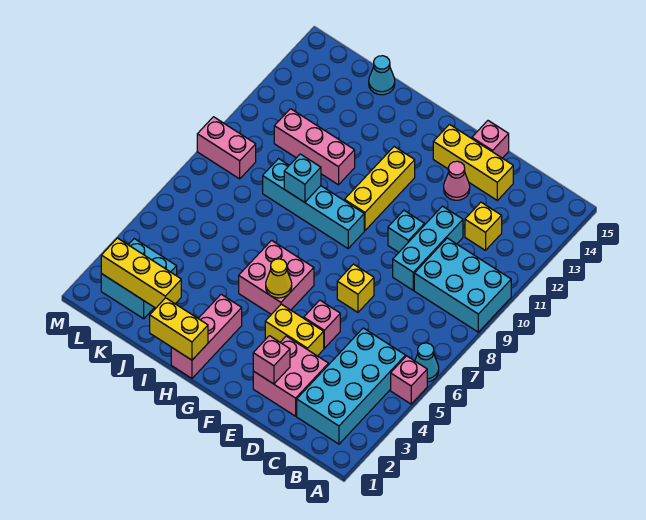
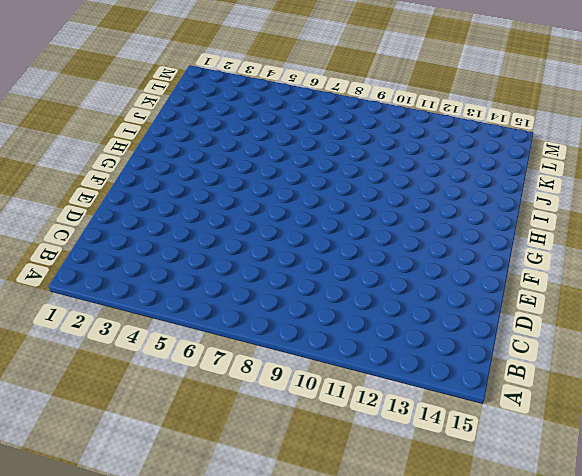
none -> pink brick A5 level 1
none -> cyan cone A6 level 1
none -> cyan brick A9:C10 level 1

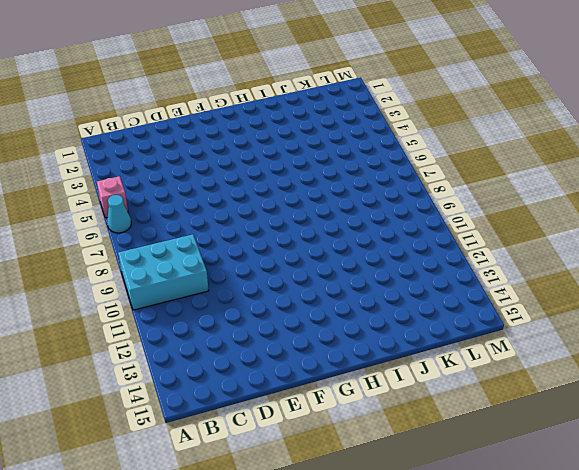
none -> cyan brick B2:C5 level 1
none -> yellow brick C12 level 1
none -> pink brick D2:E3 level 1

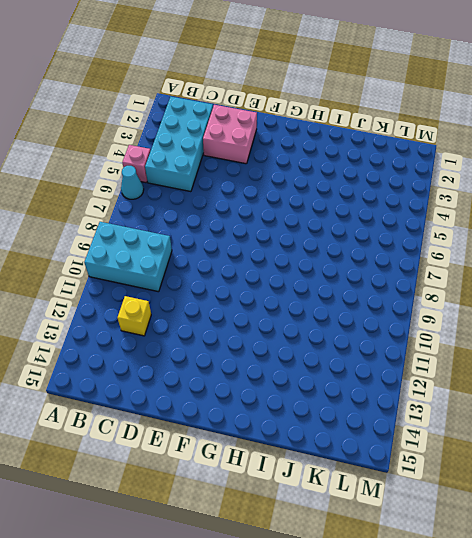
none -> cyan brick D9:D11 level 1
none -> yellow brick D14:F14 level 1
none -> yellow brick E4:F4 level 1

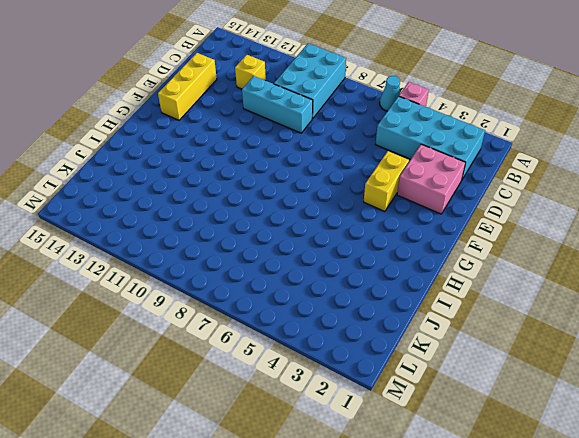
none -> pink brick E5 level 1
none -> yellow brick E7 level 1
none -> cyan brick E10 level 1

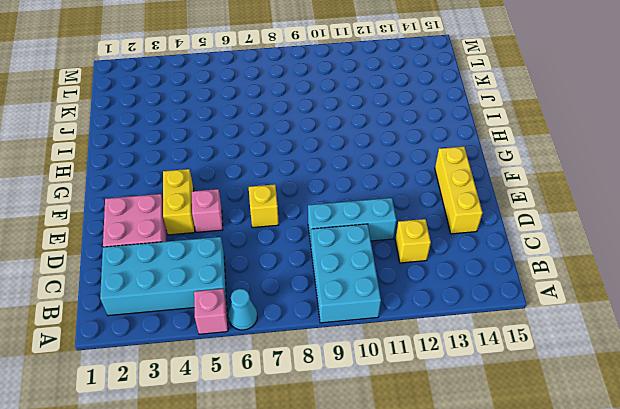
none -> cyan brick E10 level 1
none -> pink cone E13 level 1
none -> pink brick E15 level 1

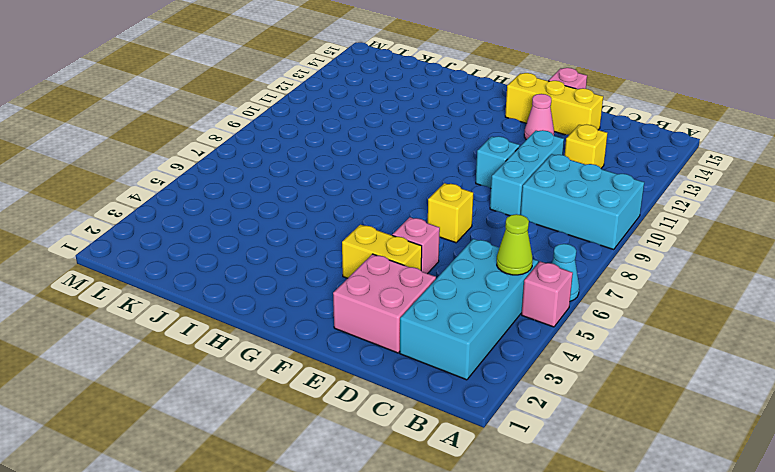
lime cone B5 level 2 -> none
none -> pink brick G5:H6 level 1
none -> cyan brick G9:J9 level 1
none -> yellow brick G10:G12 level 1

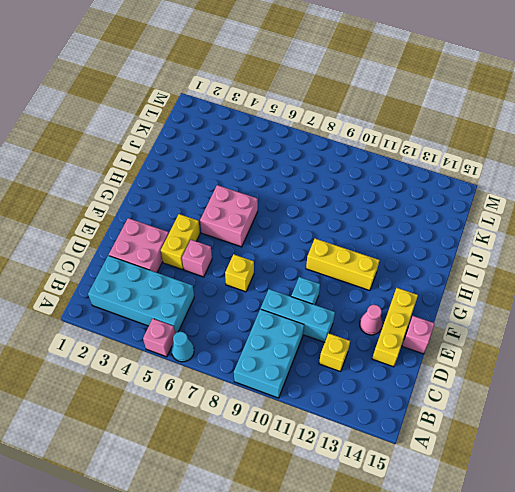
none -> cyan brick G9:J9 level 1
none -> pink brick H1:H3 level 1
none -> pink brick I11:K11 level 1

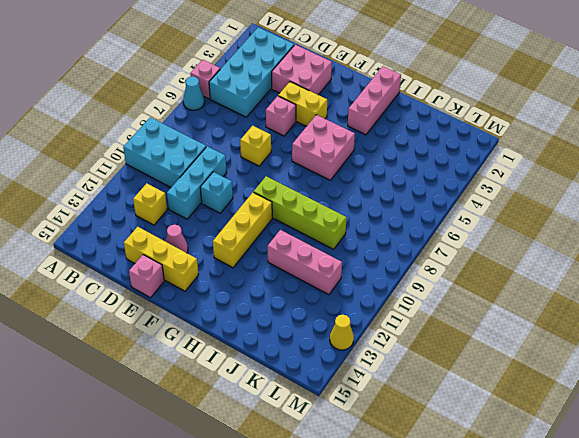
lime brick G9:J9 level 1 -> cyan brick G9:J9 level 1
yellow cone M13 level 1 -> yellow cone G5 level 2
none -> cyan cone J15 level 1
none -> cyan brick K2:L3 level 1
none -> pink brick L9:M9 level 1

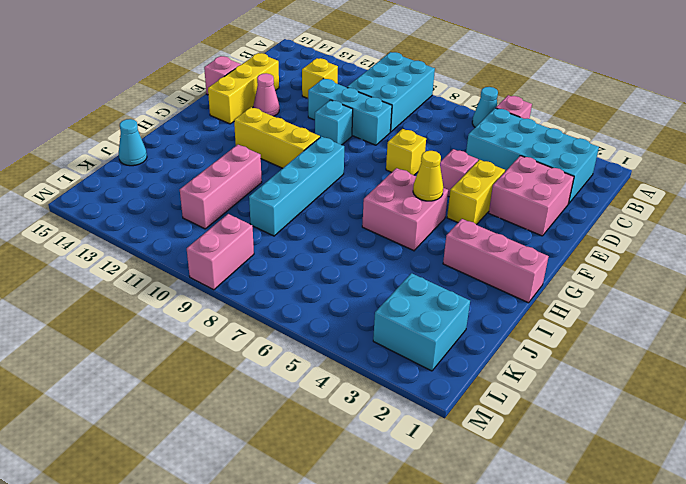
none -> pink brick E2 level 2
none -> yellow brick H1:I1 level 2
none -> cyan brick I9 level 2

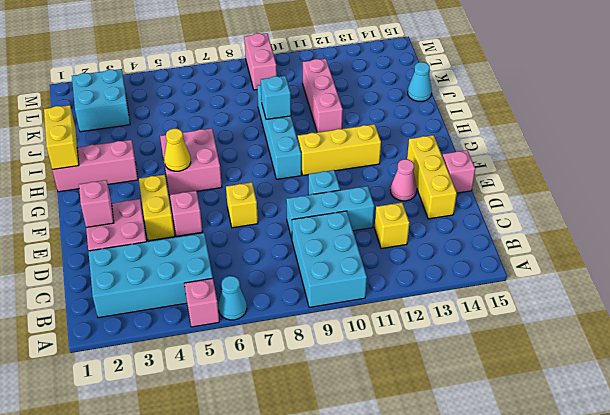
none -> yellow brick J2:L2 level 2

